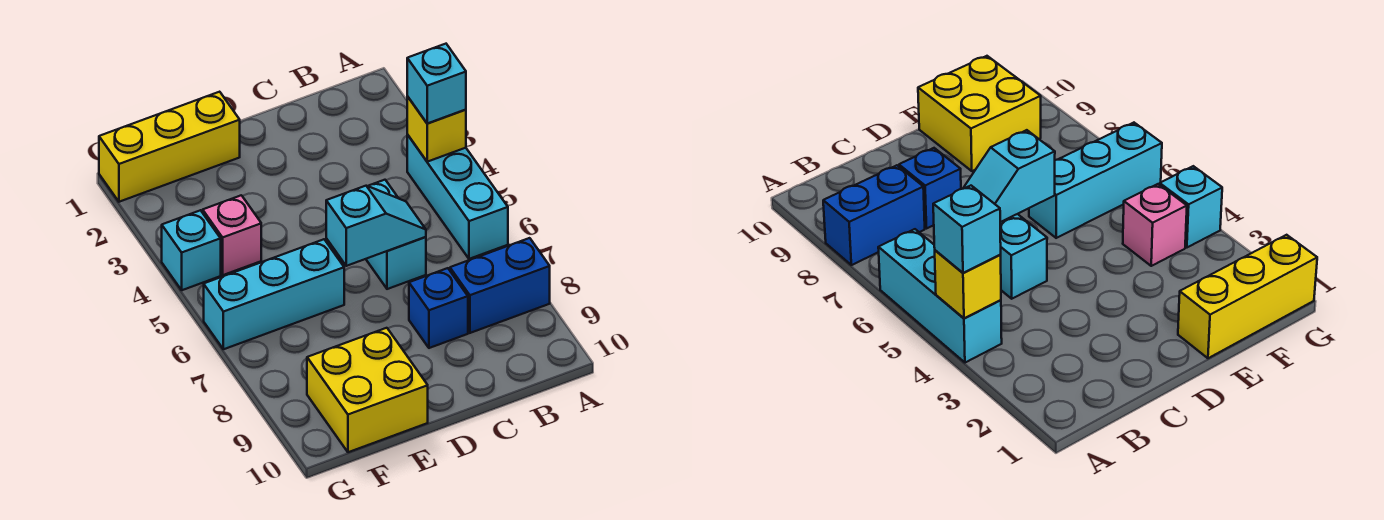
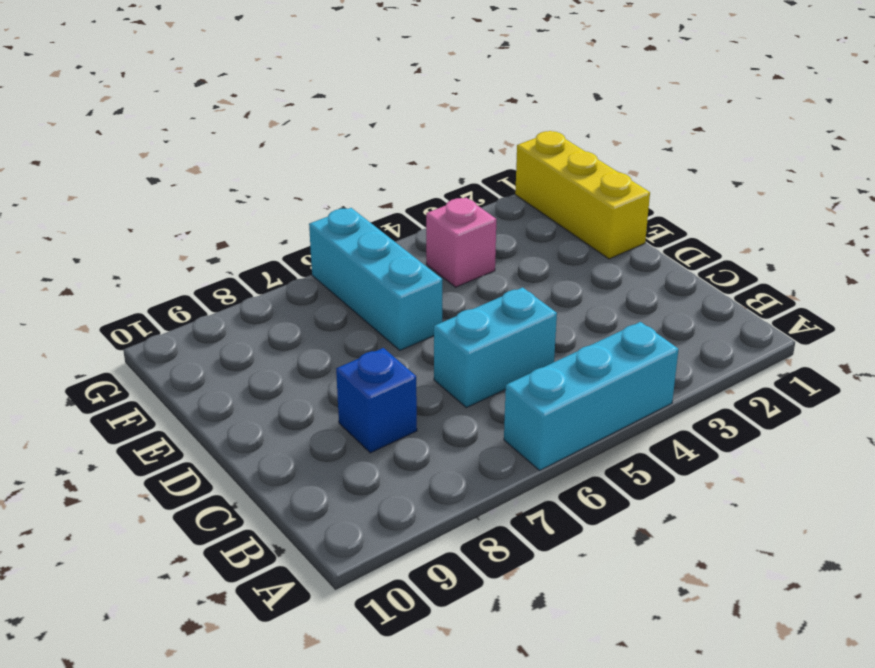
none -> blue brick A8:B8 level 1
none -> yellow brick E9:F10 level 1
none -> cyan brick G4 level 1

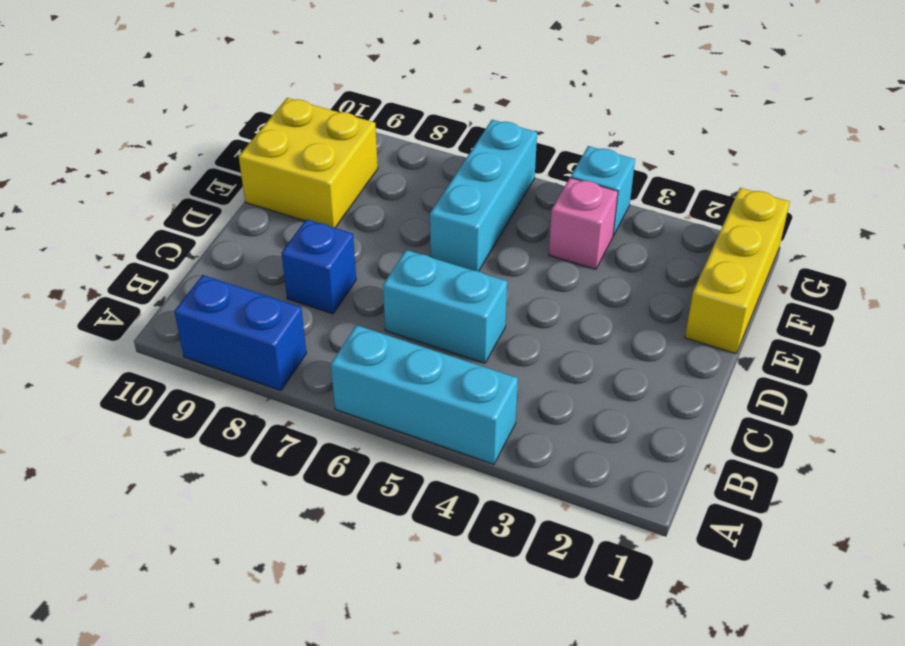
blue brick A8:A9 level 1 -> blue brick A8:B8 level 1
none -> yellow brick A4 level 2
none -> cyan slope C6:D6 level 2 top D
none -> cyan brick A4 level 3

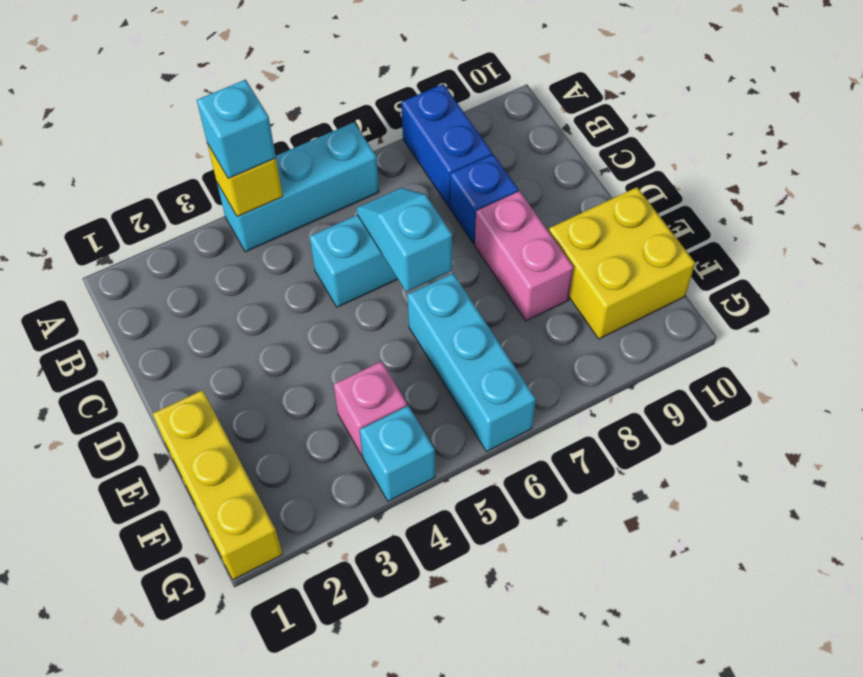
pink brick D8:E8 level 1 -> none

